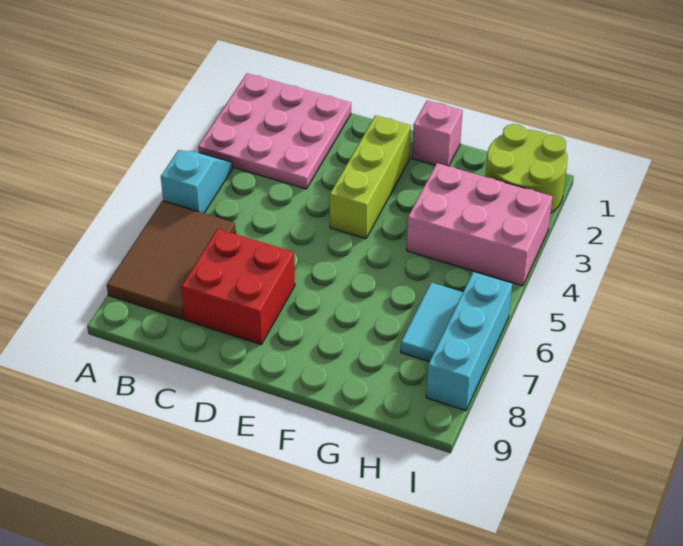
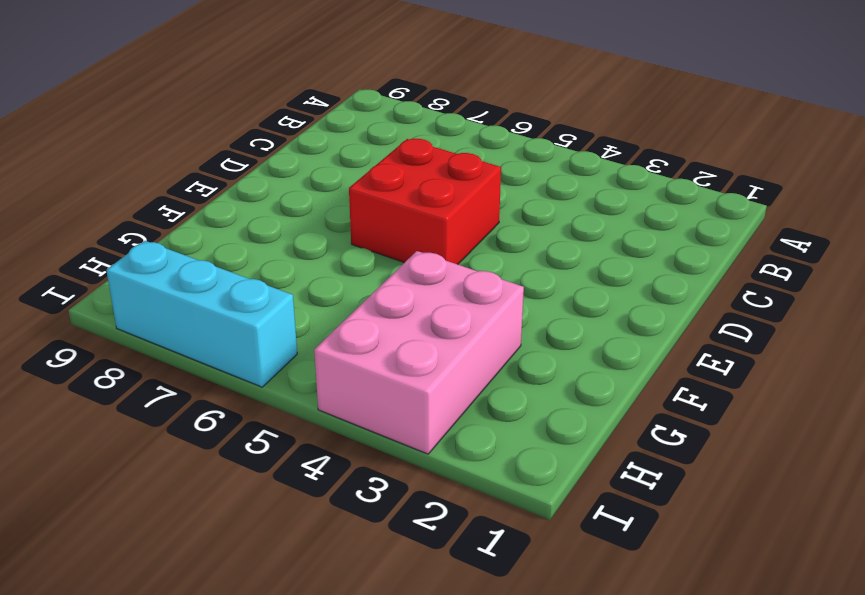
red brick D5:E6 level 1 -> red brick C7:D8 level 1
none -> pink plate A1:C3 level 1
none -> cyan slope A4:A5 level 1 top 5

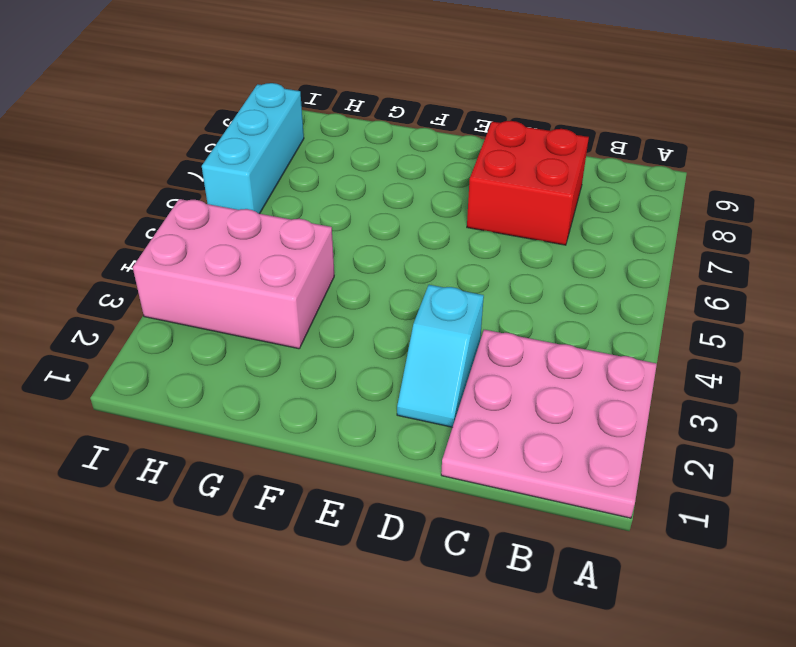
cyan slope D2:D3 level 1 top 3 -> cyan slope A4:A5 level 1 top 5
none -> brown tile A6:B8 level 1
none -> lime brick E2:E4 level 1

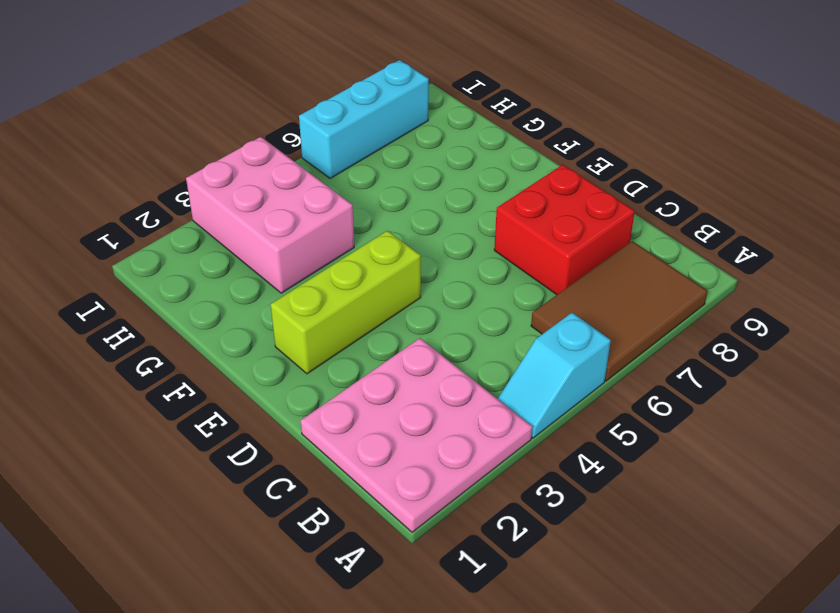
none -> pink brick F1 level 1
none -> lime round brick H1:I2 level 1

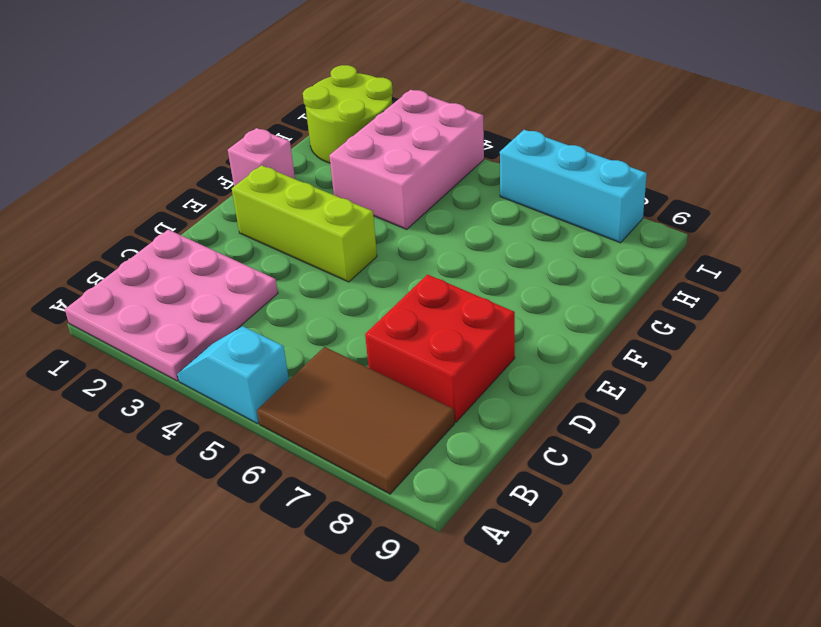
none -> cyan tile H6:H7 level 1

